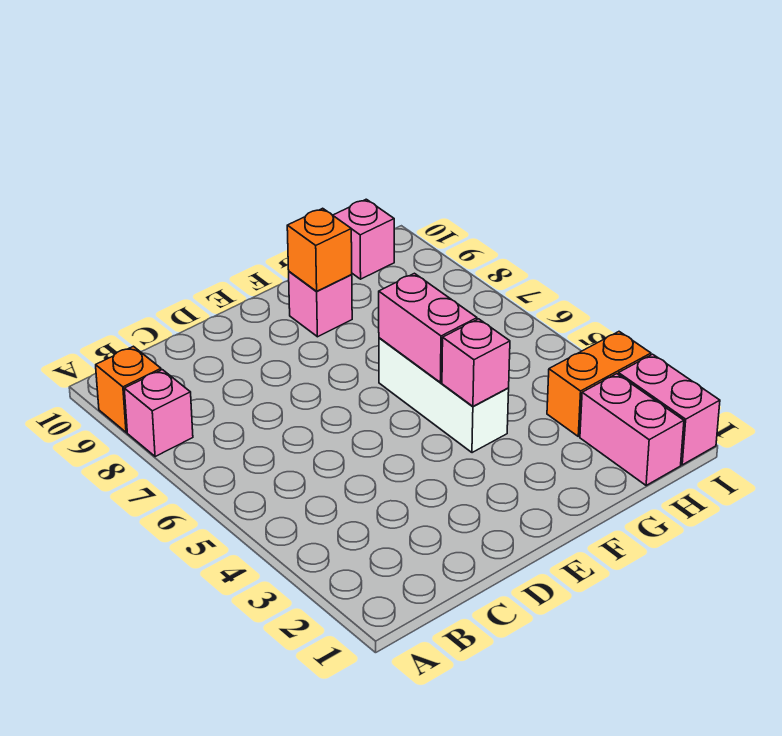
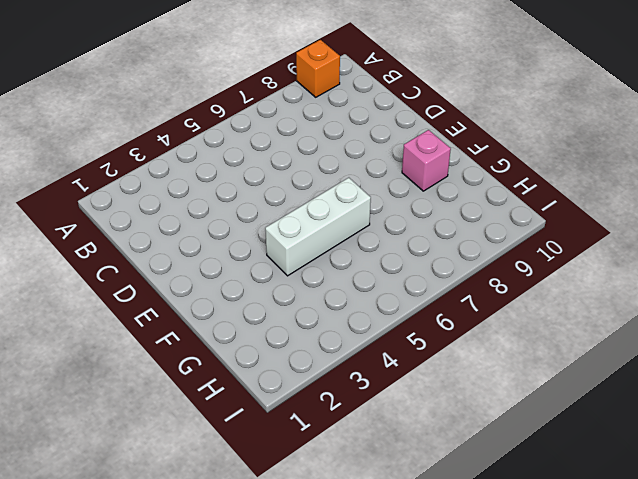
none -> pink brick A8 level 1
none -> pink brick H1:H2 level 1

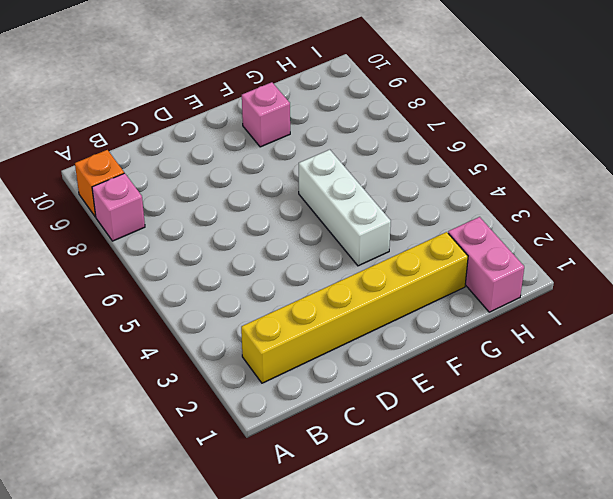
yellow brick B2:G2 level 1 -> none
none -> orange brick H3:I3 level 1
none -> pink brick H10 level 1

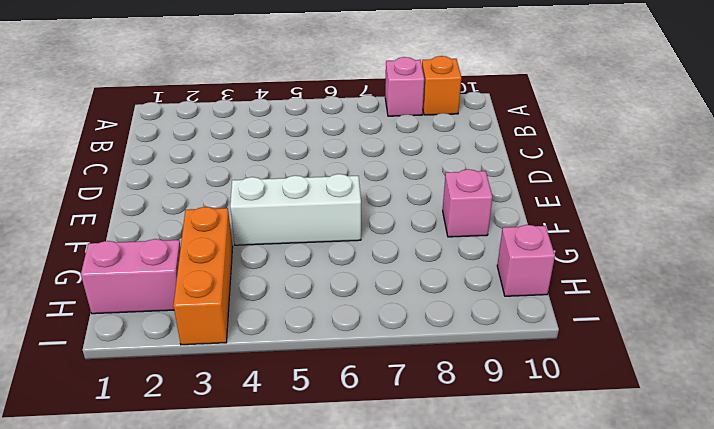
orange brick G3:I3 level 1 -> orange brick H3:I3 level 1
none -> pink brick I1:I2 level 1
none -> pink brick F4 level 2

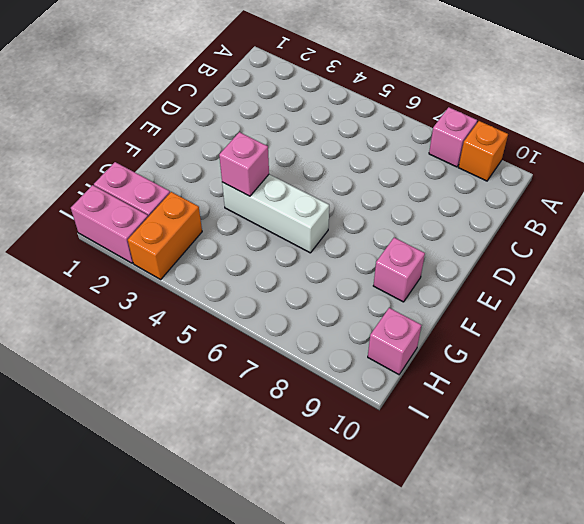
none -> pink brick F5:F6 level 2
none -> orange brick F9 level 2

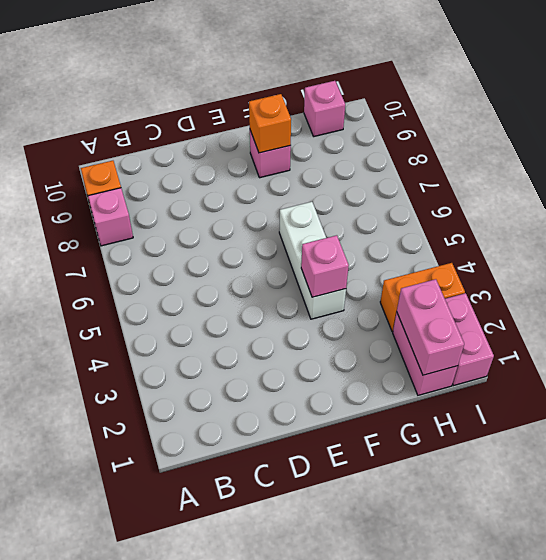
pink brick H1:H2 level 2 -> pink brick F5:F6 level 2

